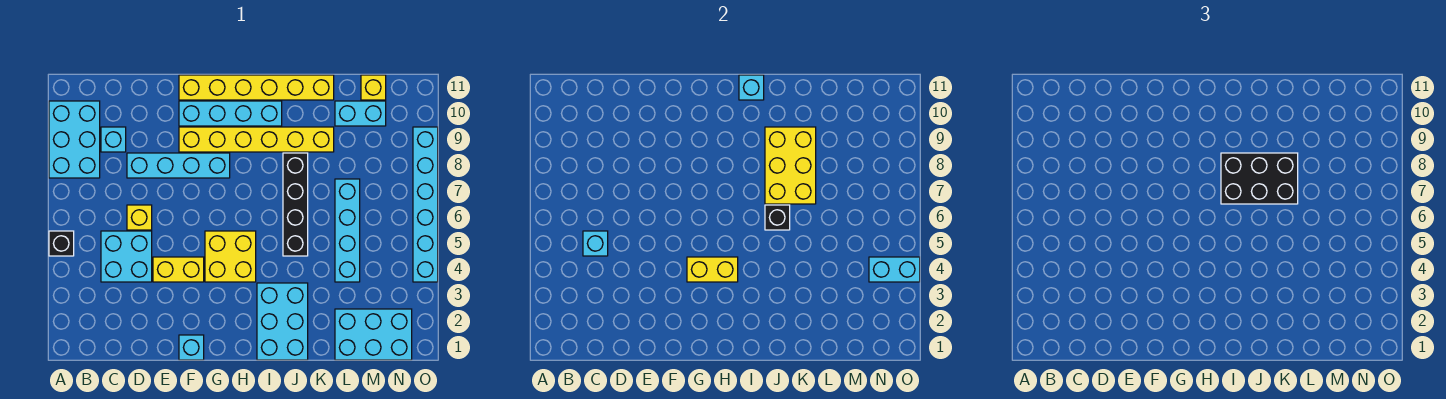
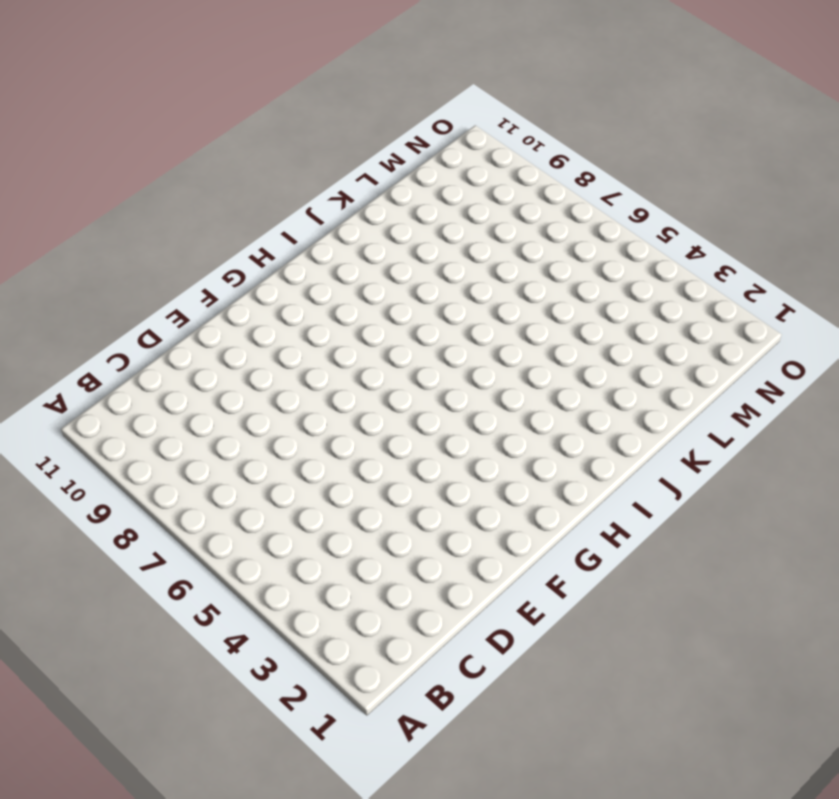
none -> black brick A5 level 1
none -> cyan brick A8:B10 level 1
none -> cyan brick C4:D5 level 1

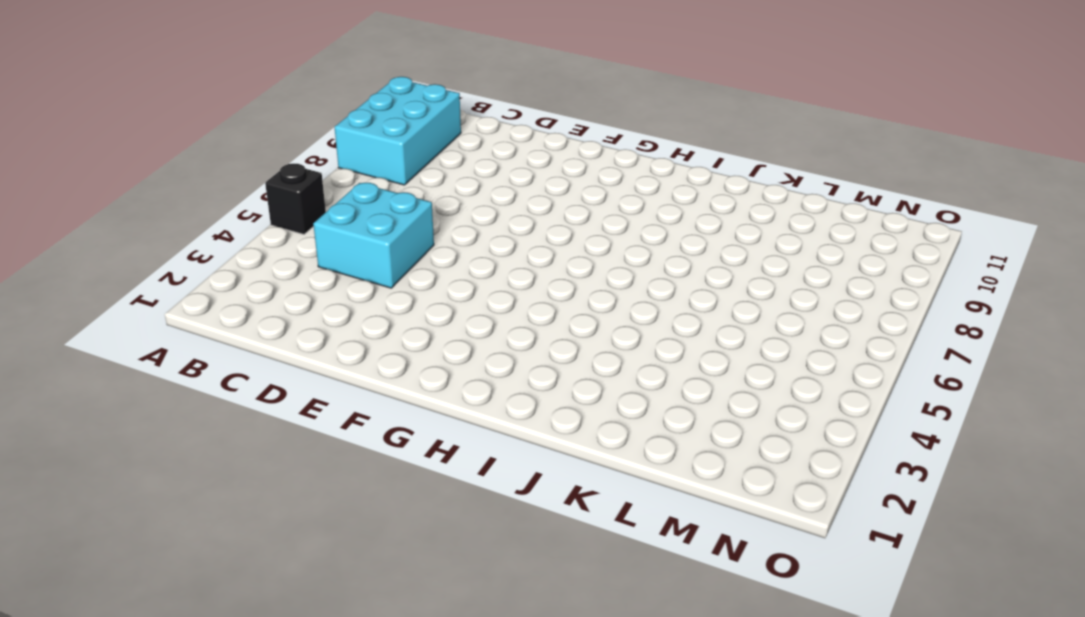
none -> cyan brick C9 level 1
none -> yellow brick D6 level 1
none -> cyan brick D8:G8 level 1

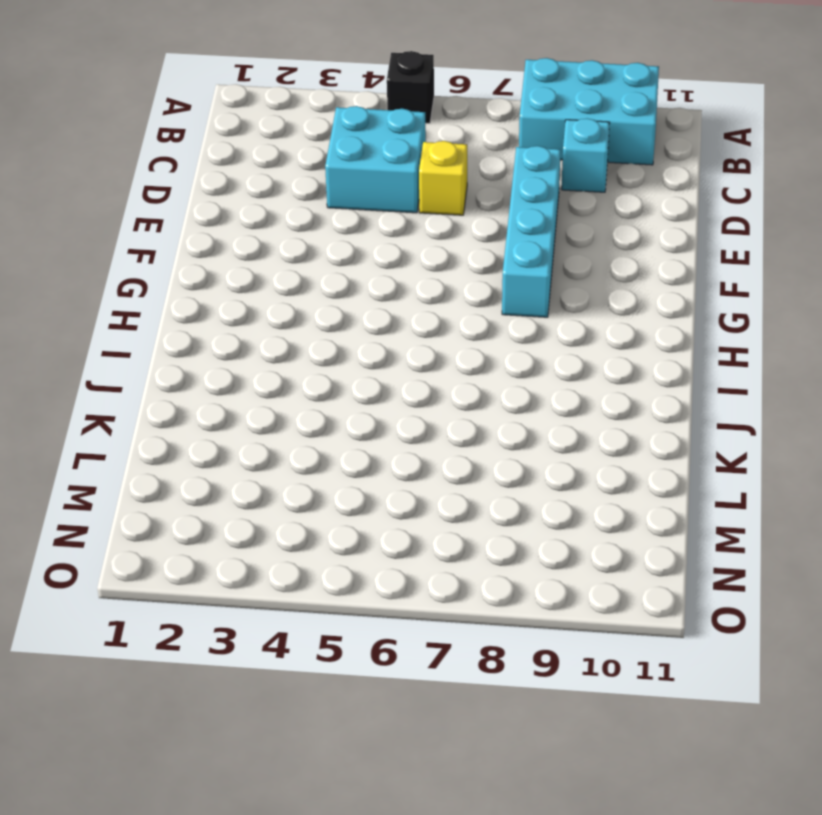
none -> yellow brick E4:F4 level 1
none -> cyan brick F1 level 1
none -> yellow brick F9:K9 level 1

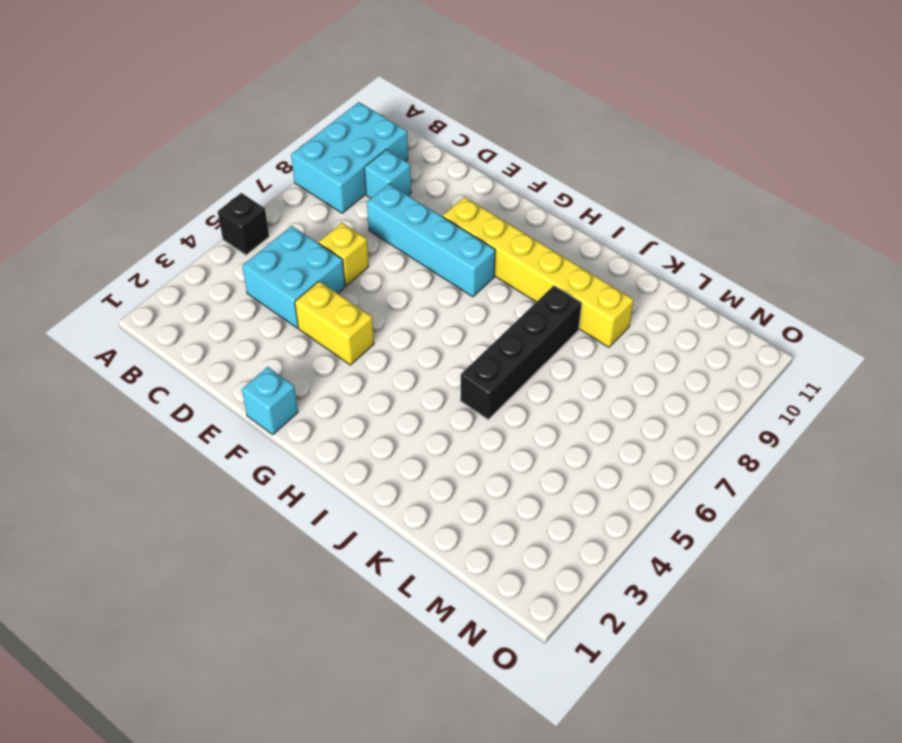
none -> cyan brick F10:I10 level 1
none -> yellow brick F11:K11 level 1
none -> yellow brick G4:H5 level 1

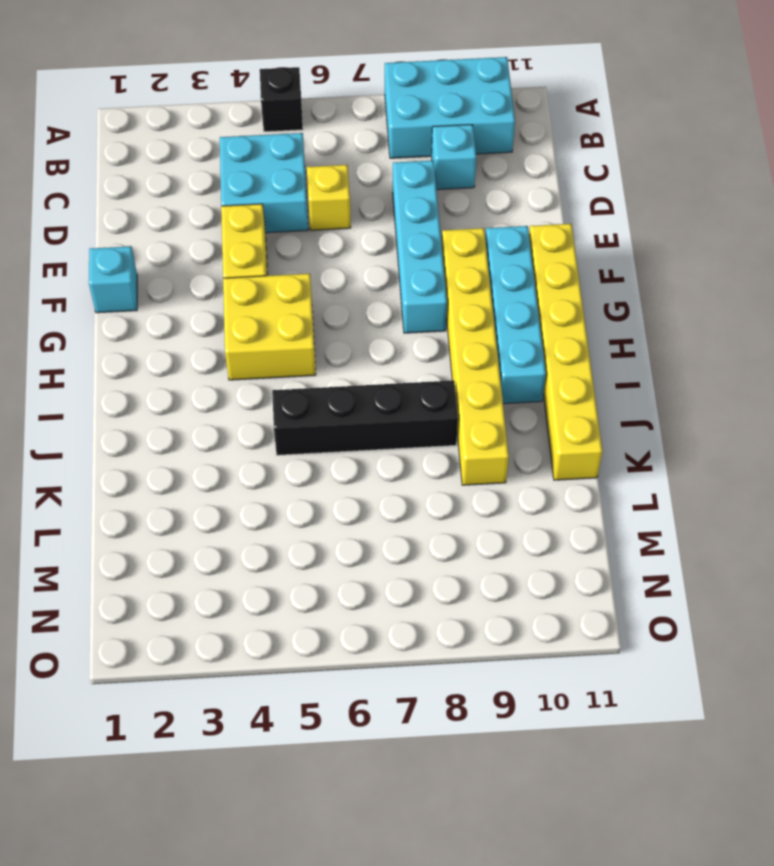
none -> cyan brick I1:J3 level 1
none -> cyan brick L1:N2 level 1
none -> cyan brick L4:L7 level 1

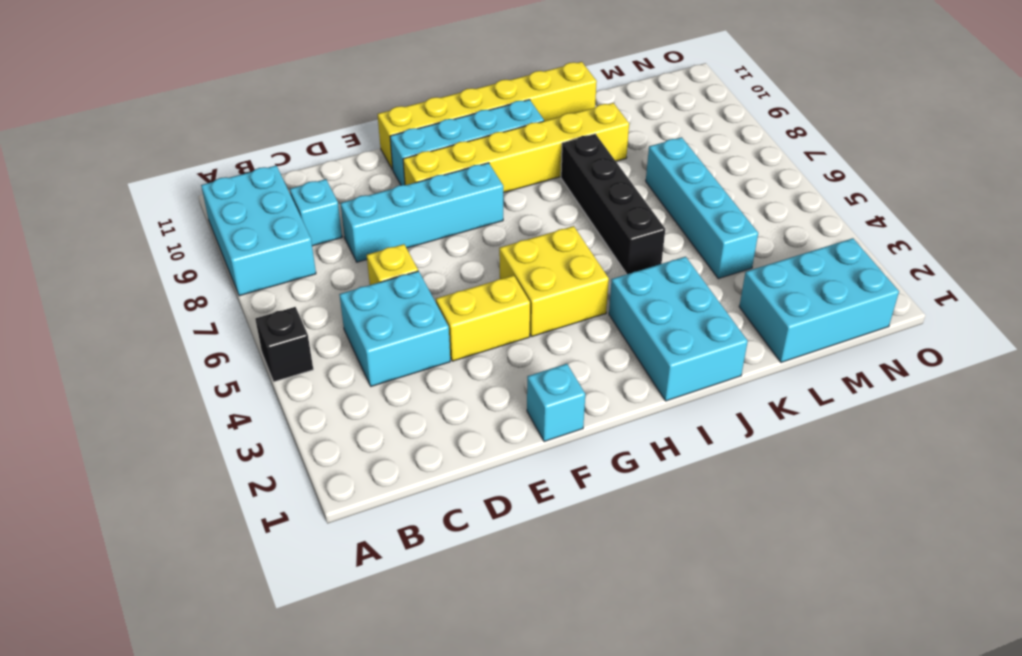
none -> cyan brick L10:M10 level 1
none -> yellow brick M11 level 1
none -> cyan brick O4:O9 level 1

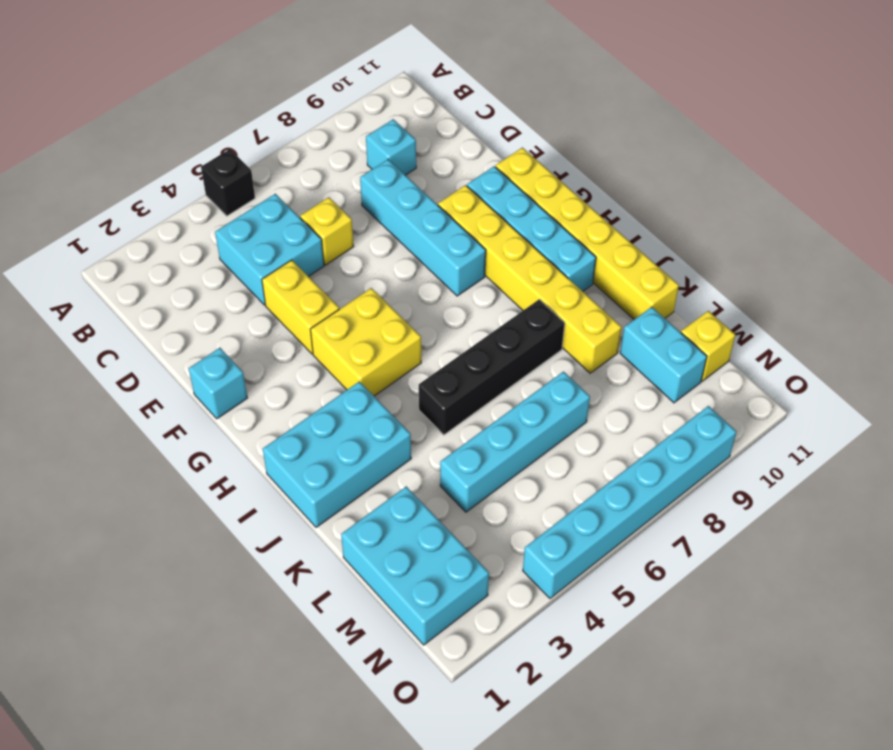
none -> cyan brick A8:B10 level 1
none -> cyan brick C5 level 2
none -> yellow brick G4:H4 level 2

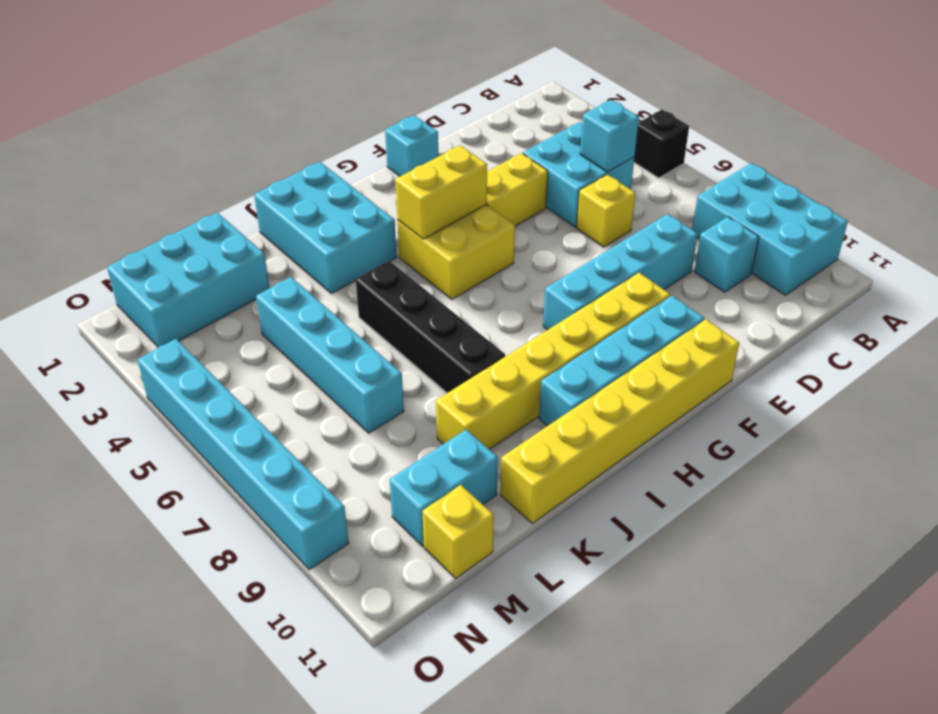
none -> cyan brick I11 level 2
none -> black brick J6 level 2
none -> yellow brick J7:K9 level 2

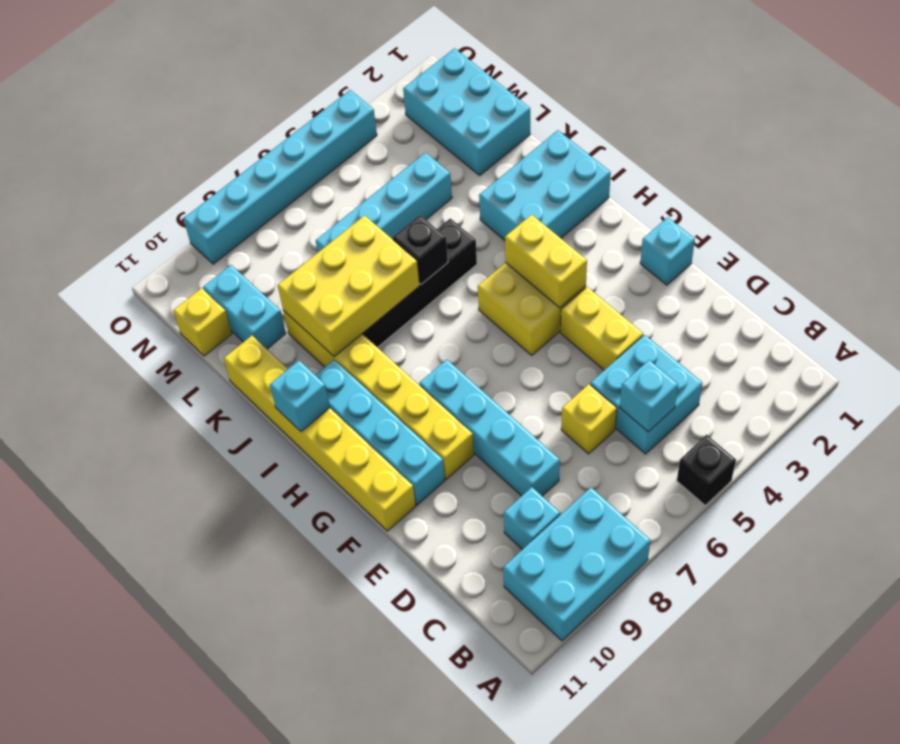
none -> cyan brick N4:O4 level 2
none -> black brick I7:K8 level 3

